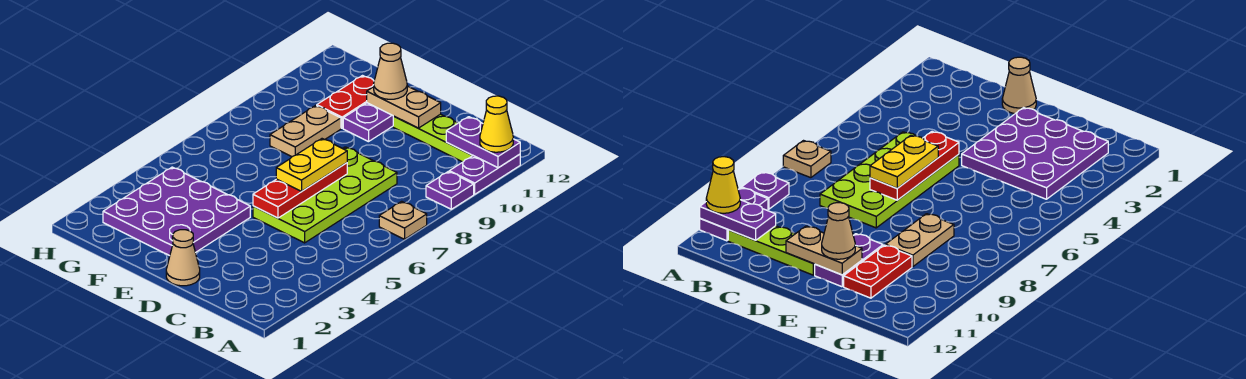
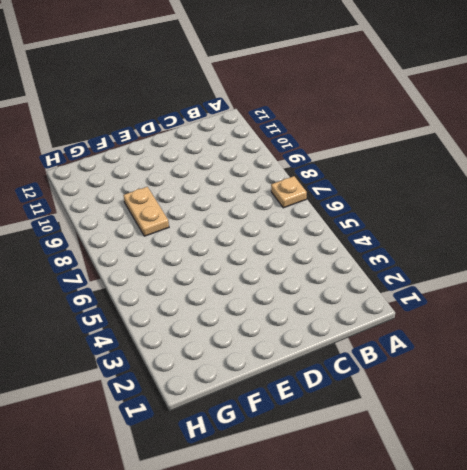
none -> purple plate A9 level 1
none -> purple plate A10:A11 level 1
none -> lime plate B11:D11 level 1

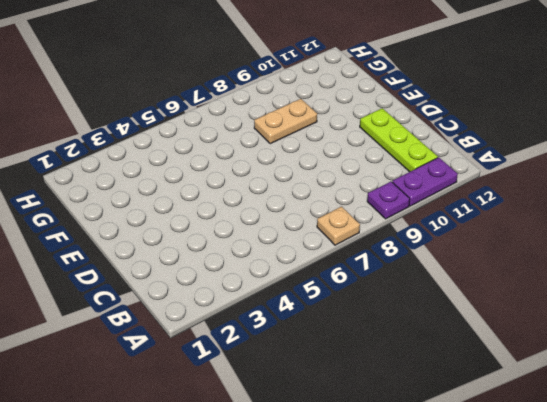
none -> lime plate C5:D8 level 1
none -> tan cone D1 level 1
none -> purple plate E2:G4 level 1

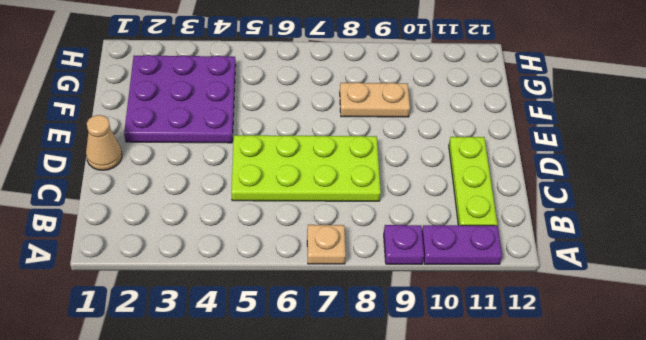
none -> purple plate E10:E11 level 1
none -> red plate F10:F11 level 1
none -> purple plate A11:B11 level 2

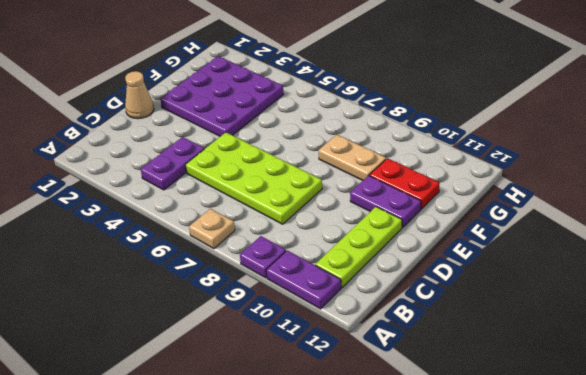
purple plate B4:C4 level 1 -> purple plate A11:B11 level 2
none -> red plate D5:D7 level 2
none -> tan plate D11:E11 level 2
none -> yellow cone A11 level 3

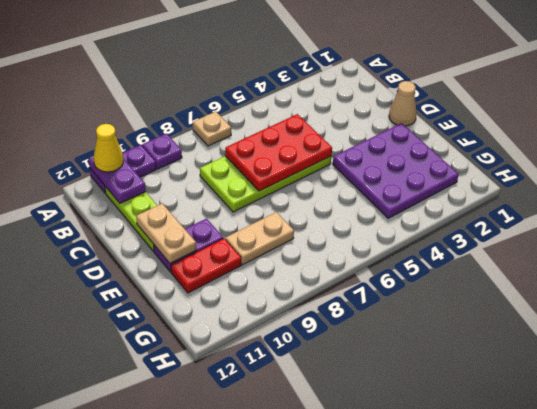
red plate C5:D7 level 2 -> red plate D5:D7 level 2
none -> yellow plate D6:D7 level 3
none -> tan cone E11 level 3

